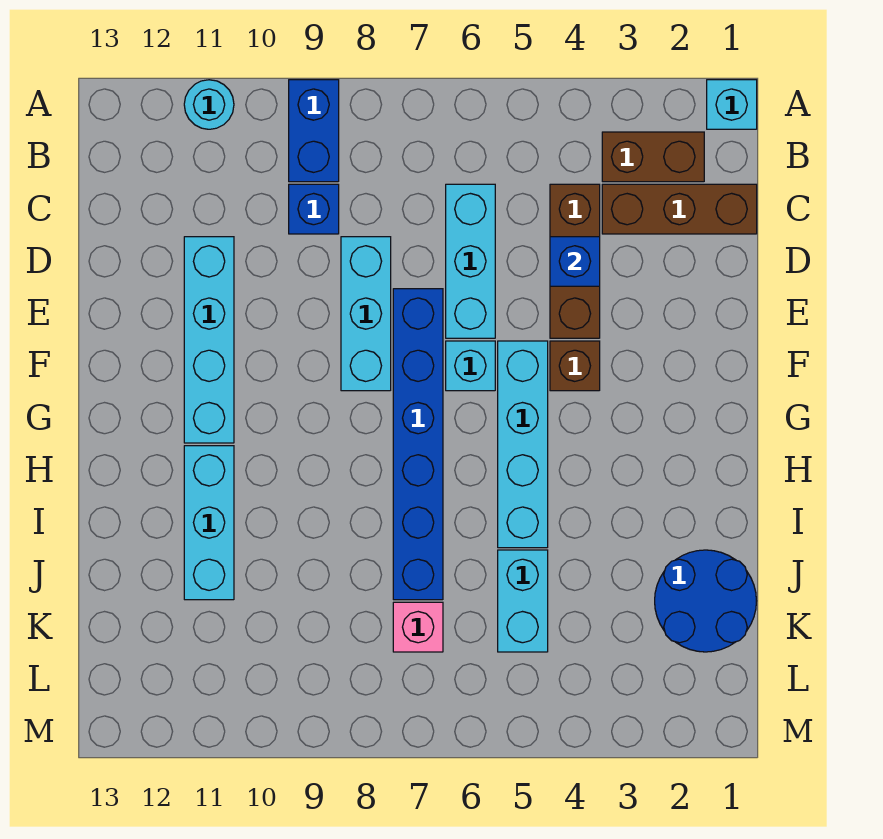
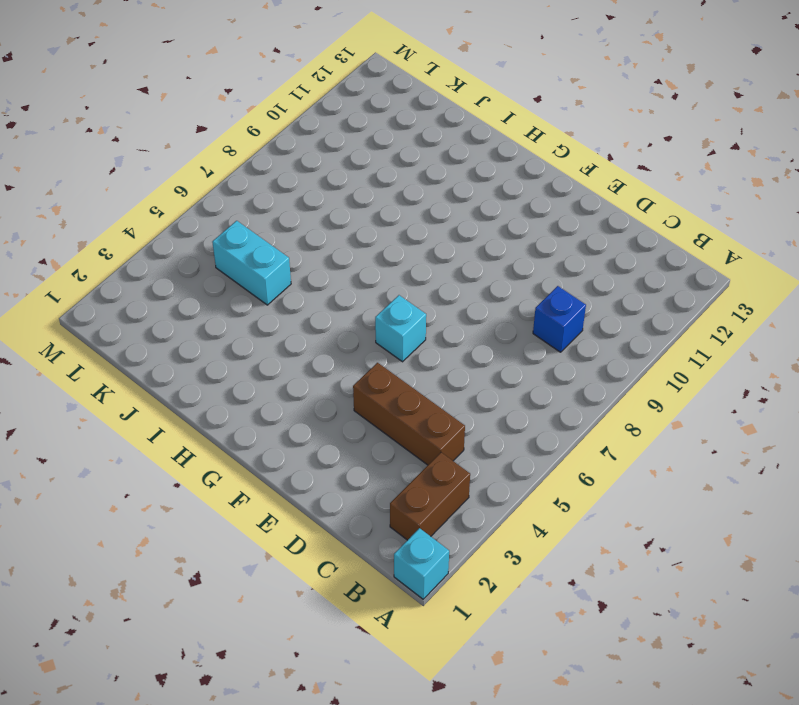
none -> blue brick A9:B9 level 1
none -> cyan round brick A11 level 1
none -> brown brick C1:C3 level 1

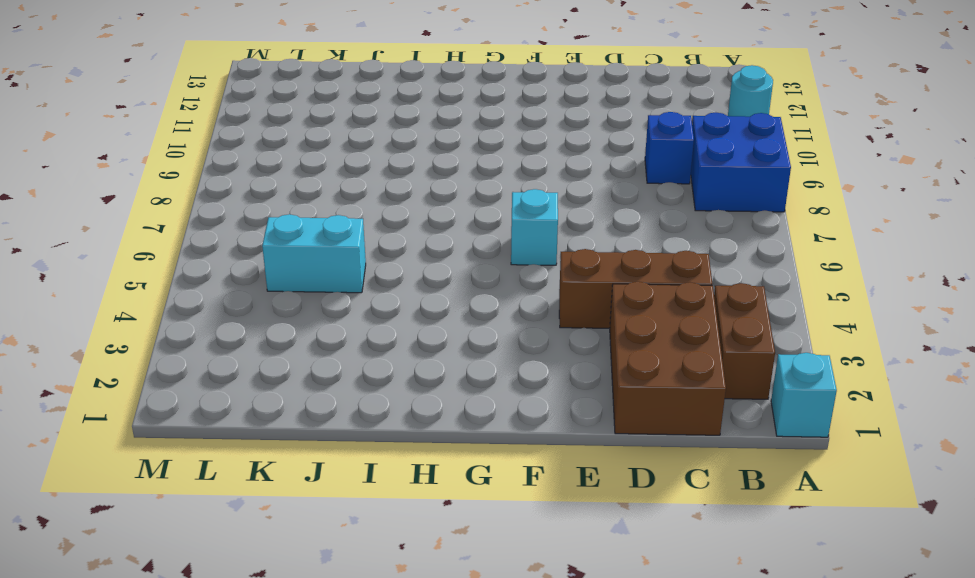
blue brick A8:B9 level 1 -> blue brick A9:B9 level 1
brown brick C1:D3 level 1 -> brown brick C1:C3 level 1
none -> cyan brick C6:E6 level 1
none -> cyan brick D8:F8 level 1
none -> cyan brick D11:G11 level 1

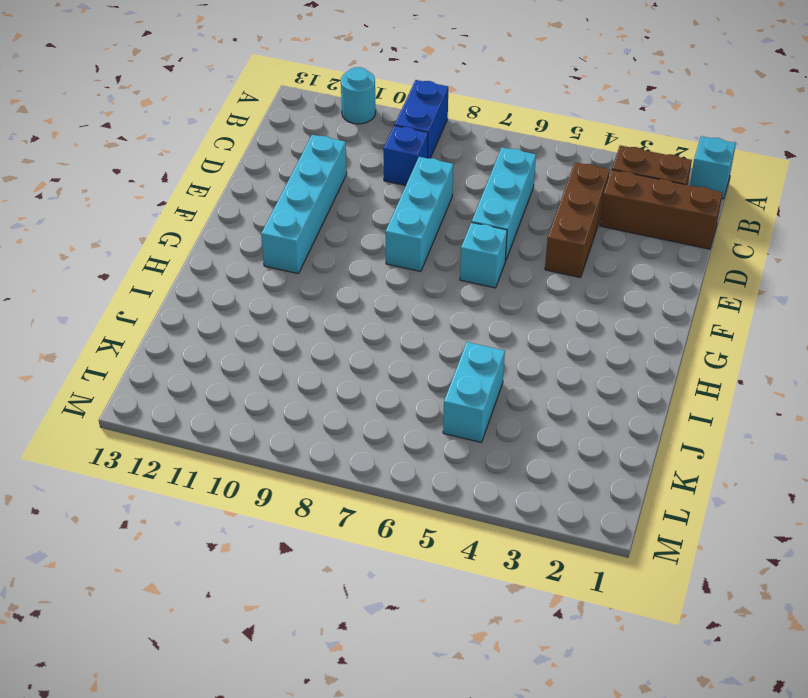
none -> blue brick E7:J7 level 1
none -> brown brick F4 level 1
none -> cyan brick F5:I5 level 1

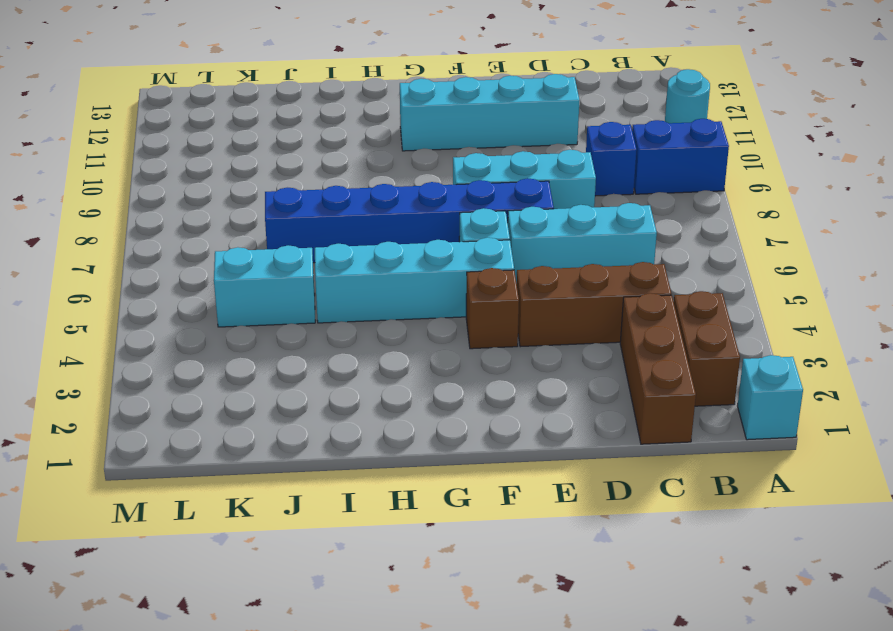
none -> cyan brick H11:J11 level 1
none -> blue round brick J1:K2 level 1
none -> pink brick K7 level 1

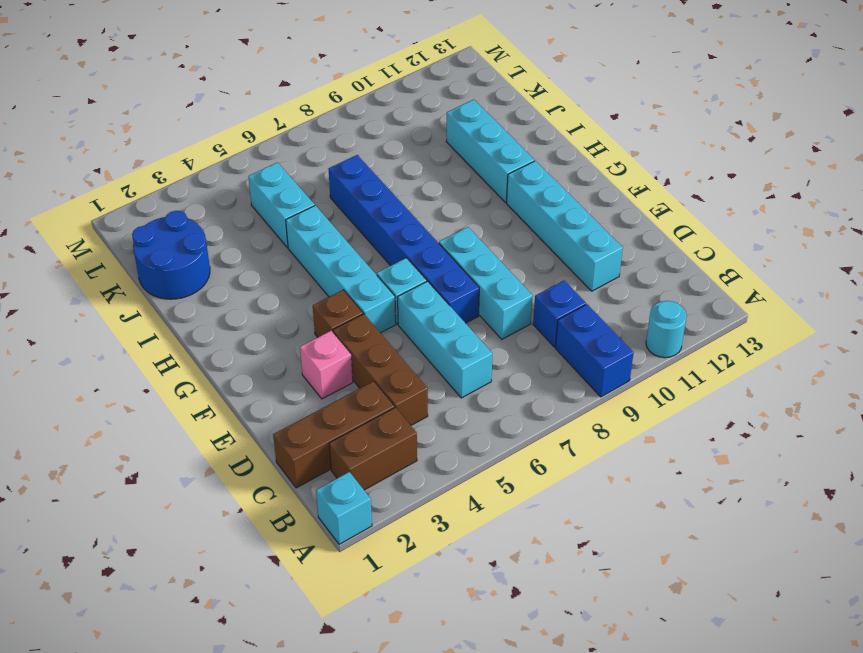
pink brick E3 level 1 -> pink brick K7 level 1
none -> blue brick D4 level 2

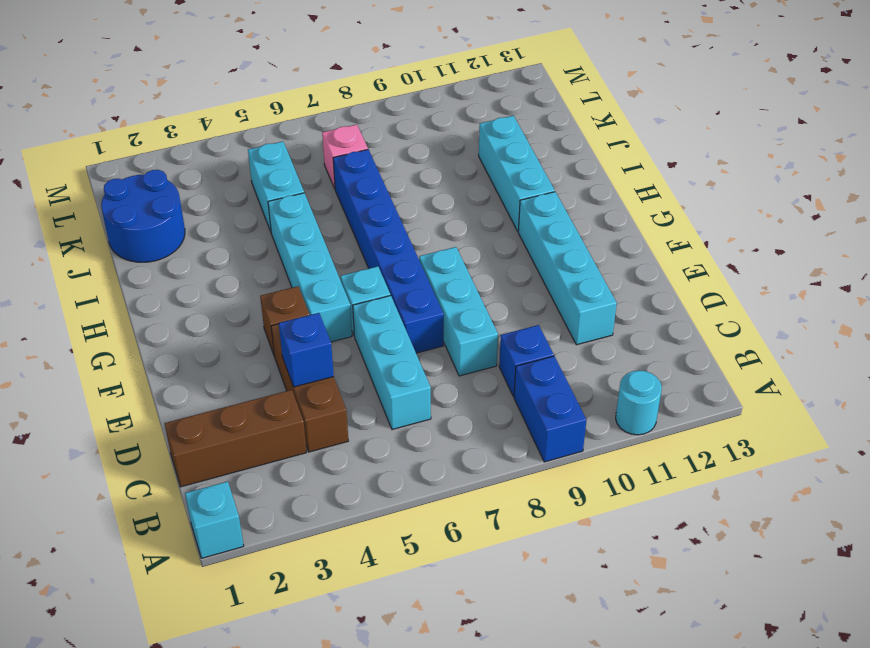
none -> brown brick B2:B3 level 1

